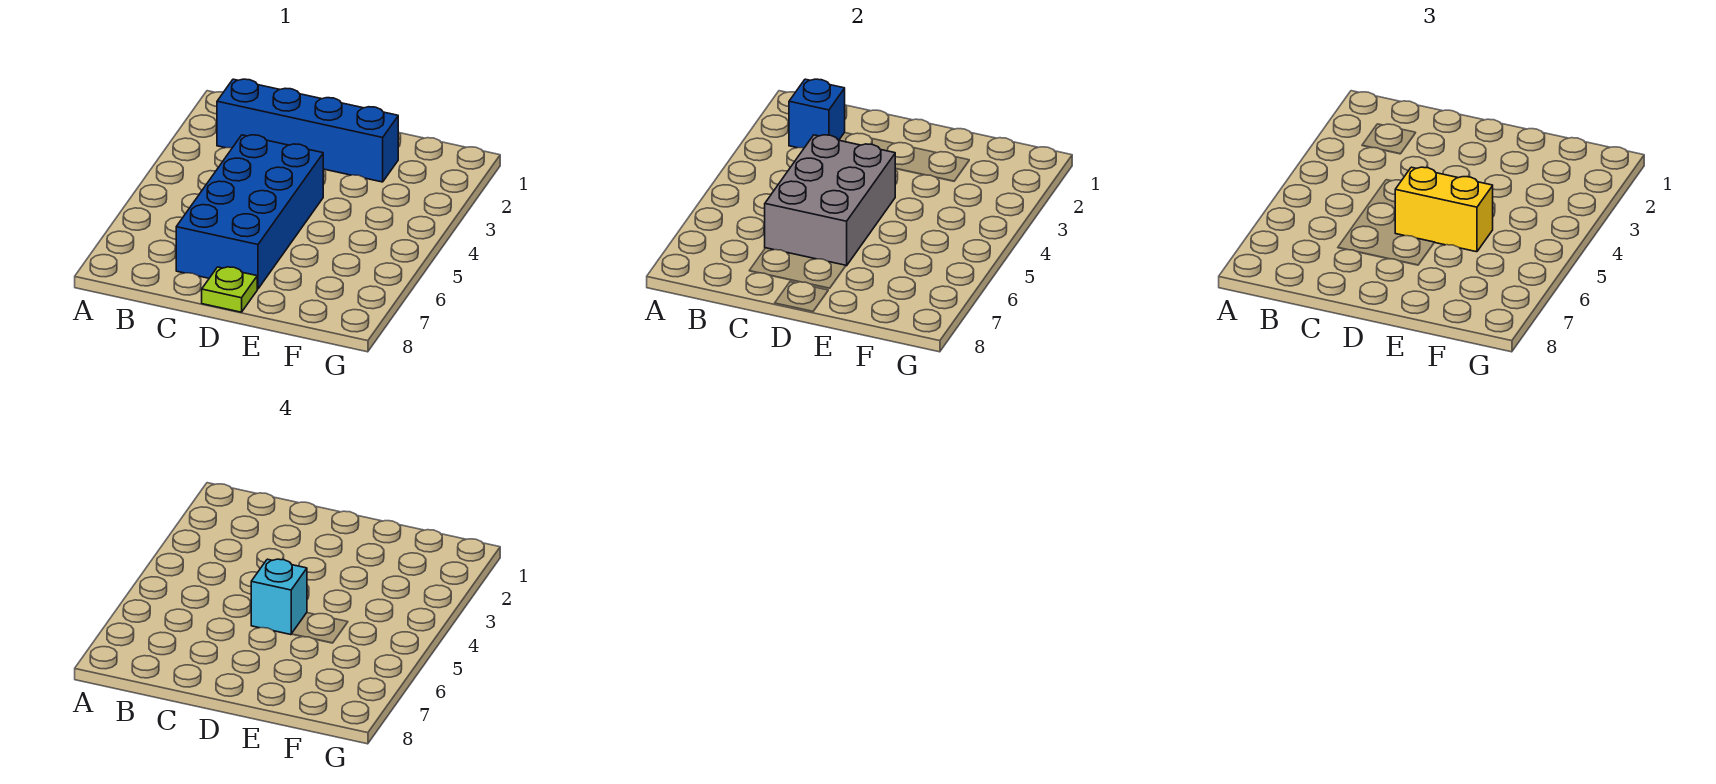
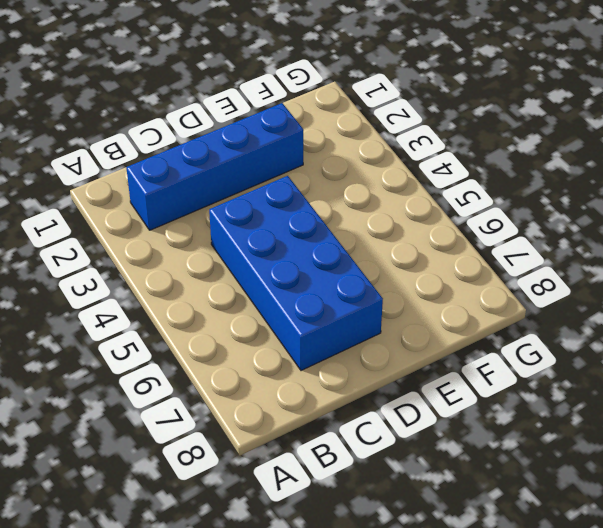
none -> lime plate D8 level 1
none -> blue brick B2 level 2

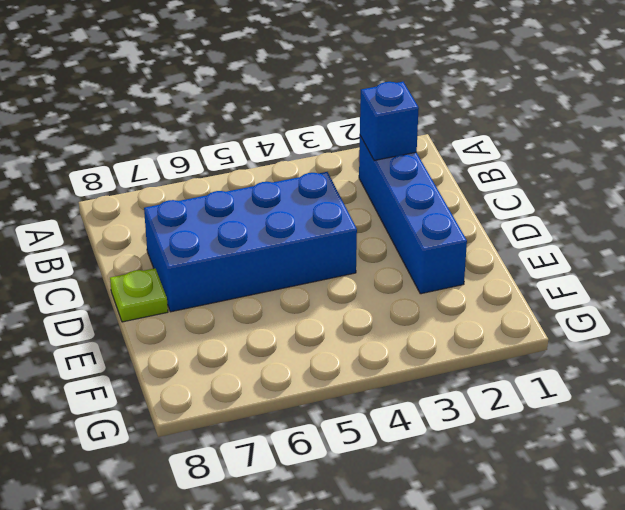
none -> grey brick C4:D6 level 2
none -> yellow brick D5:E5 level 3

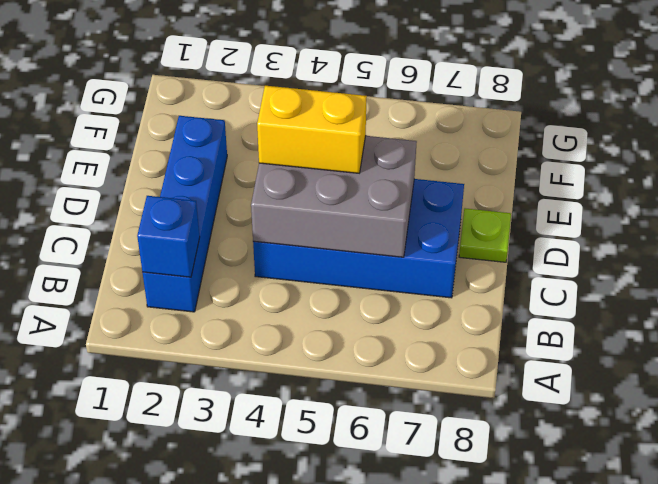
yellow brick D4:D5 level 3 -> yellow brick D5:E5 level 3
none -> cyan brick D5 level 4

